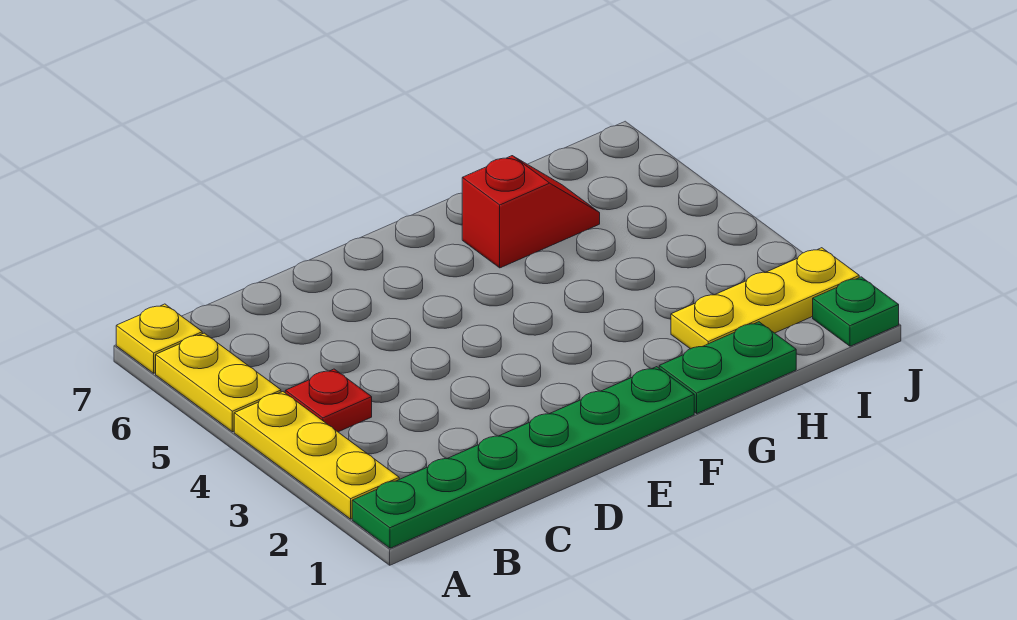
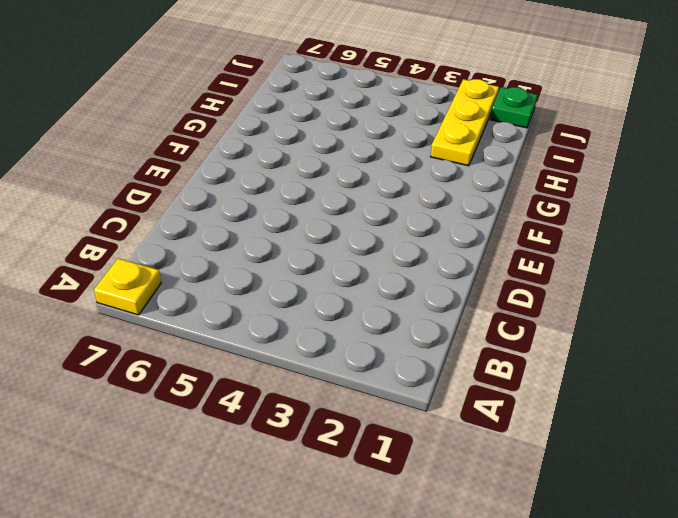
none -> green plate A1:F1 level 1
none -> yellow plate A2:A4 level 1

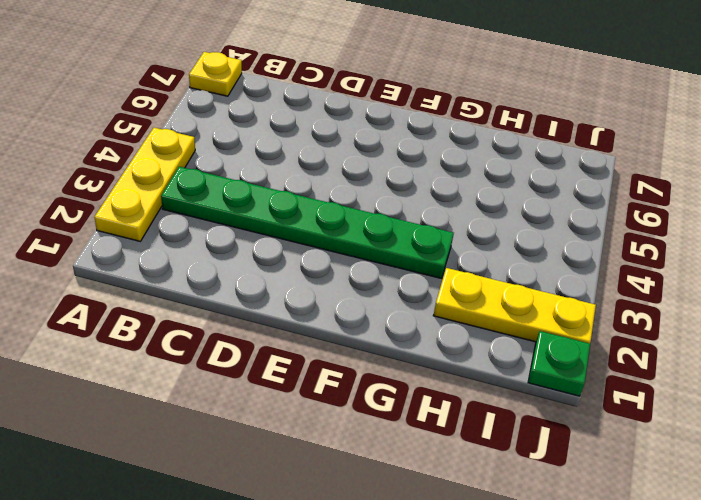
green plate B3:G3 level 1 -> green plate A1:F1 level 1
none -> yellow plate A5:A6 level 1
none -> red plate B4 level 1

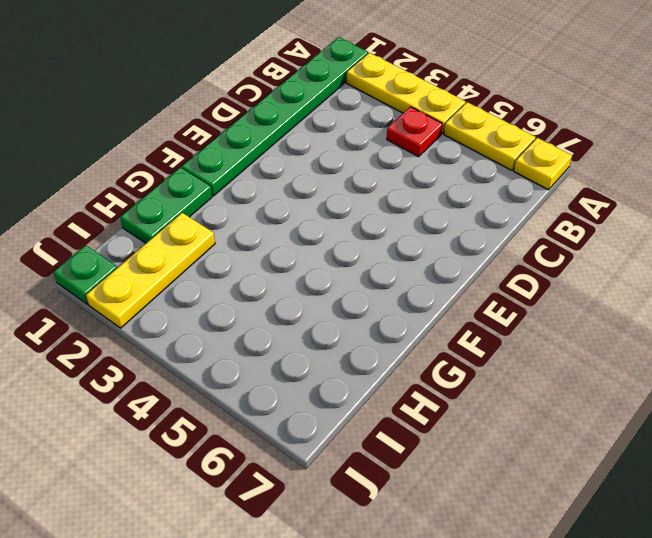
none -> red slope G6:H6 level 1 top G

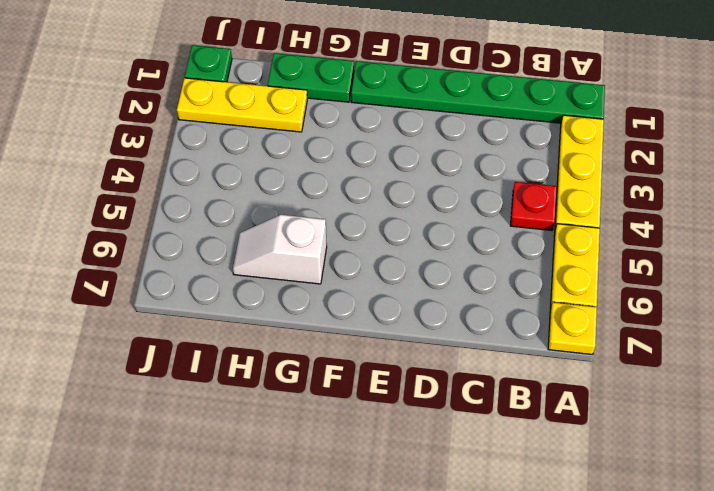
white slope G6:H6 level 1 top G -> red slope G6:H6 level 1 top G

